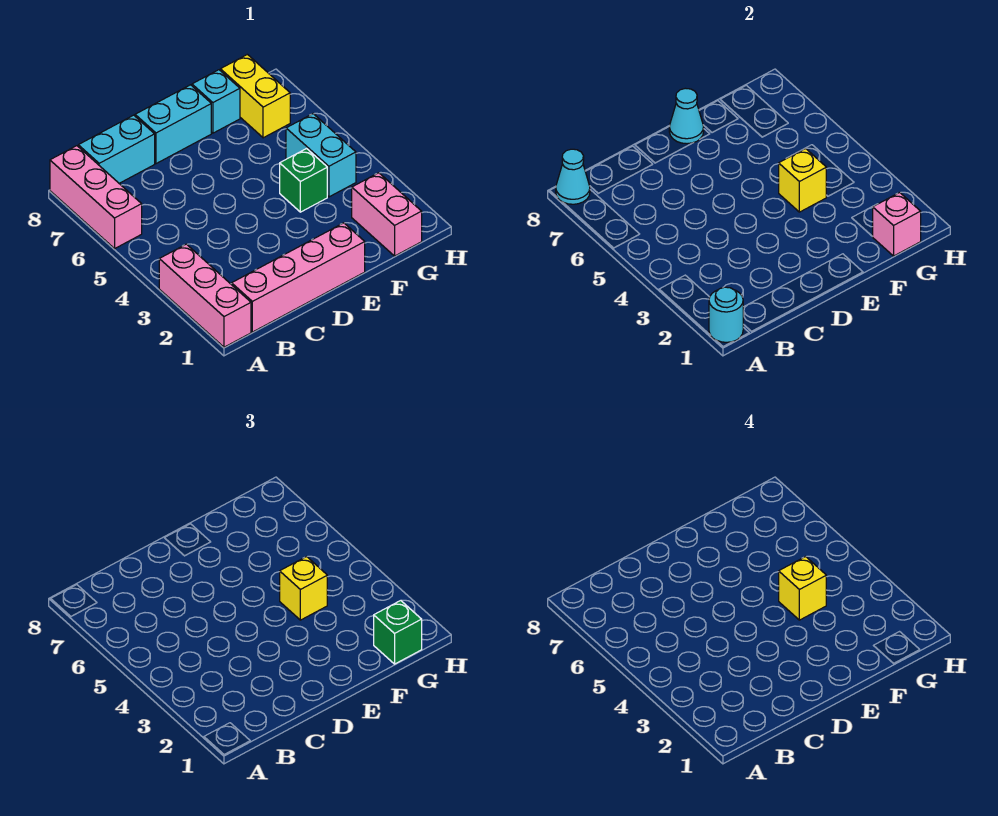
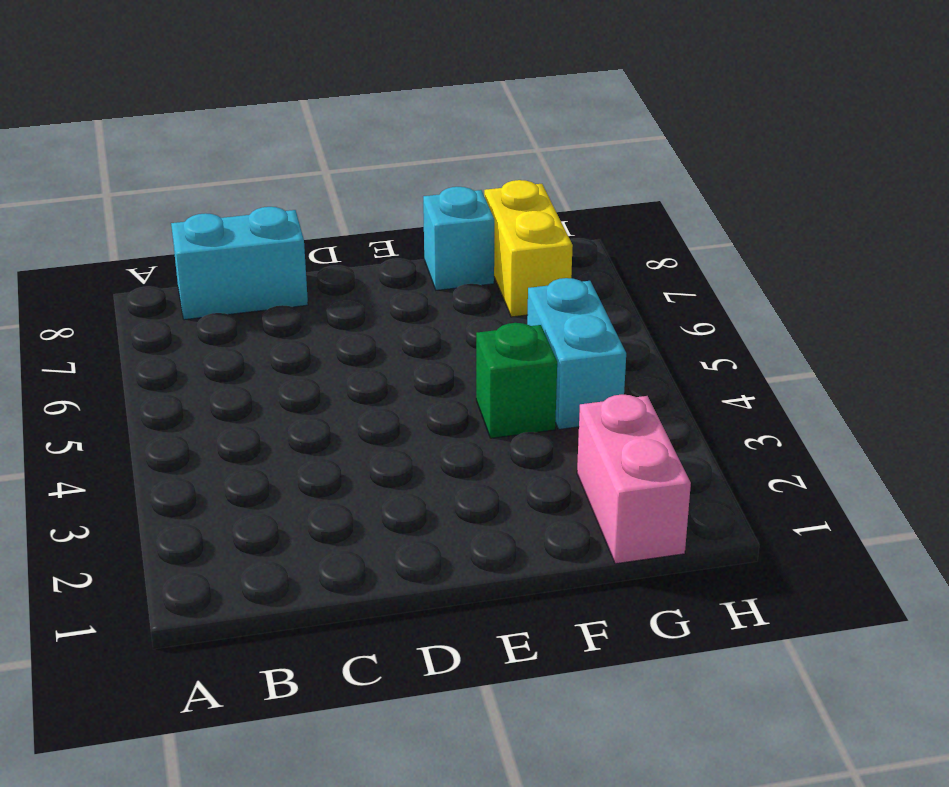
none -> pink brick A1:A3 level 1
none -> pink brick A6:A8 level 1
none -> pink brick B1:E1 level 1

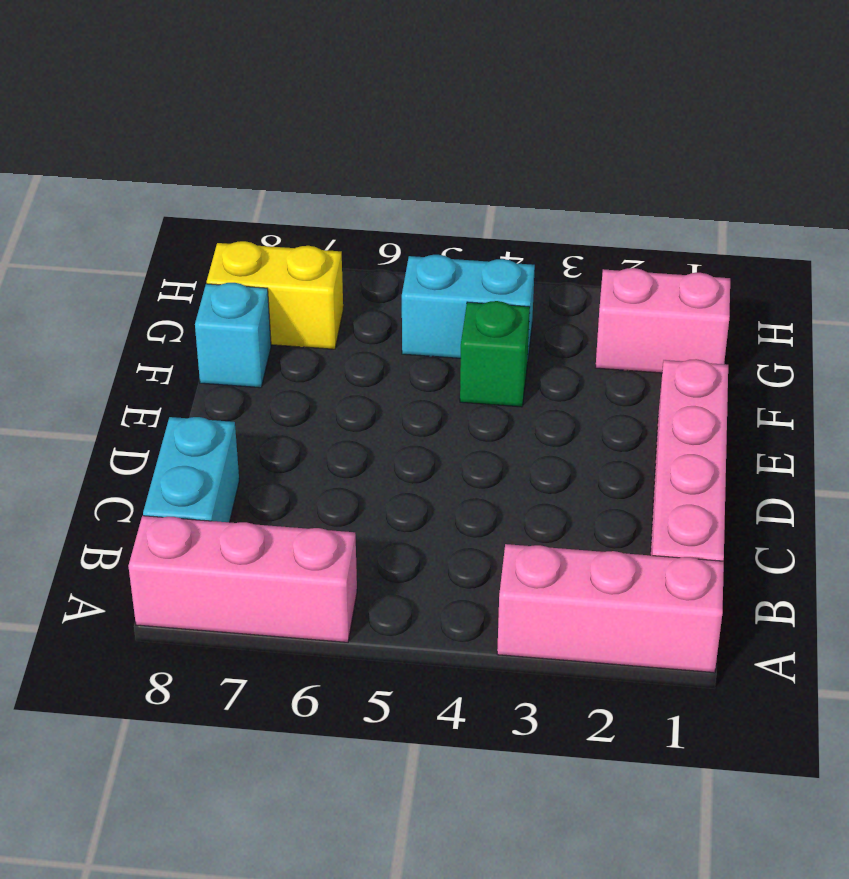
none -> cyan brick D8:E8 level 1
none -> cyan round brick A1 level 2
none -> cyan cone A8 level 2

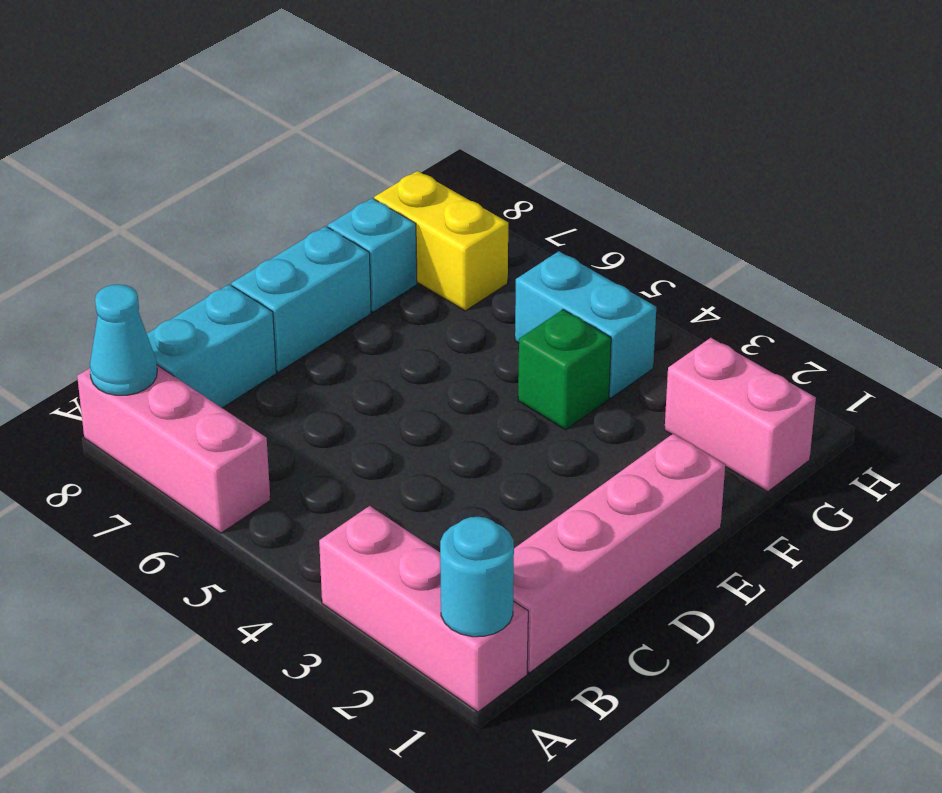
none -> cyan cone E8 level 2
none -> yellow brick F4 level 2
none -> pink brick G1 level 2

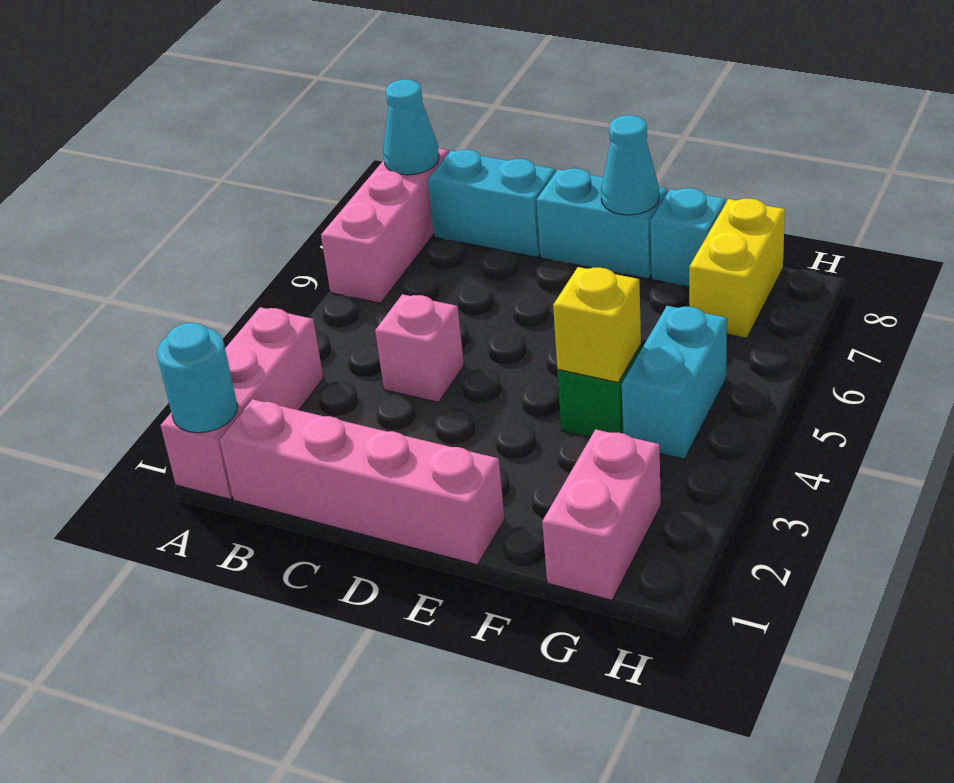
pink brick C4 level 1 -> pink brick G1 level 2
none -> yellow brick F4 level 3
none -> green brick G1 level 3
none -> yellow brick F4 level 4

